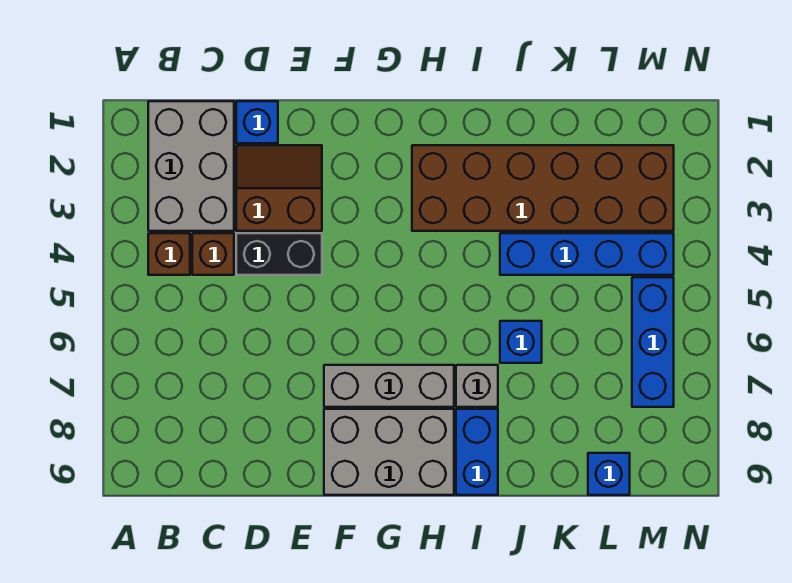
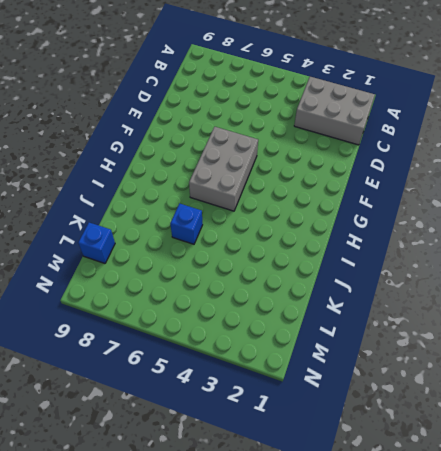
grey brick F5:H6 level 1 -> grey brick F8:H9 level 1
none -> brown brick B4 level 1
none -> brown brick C4 level 1
none -> blue brick D1 level 1

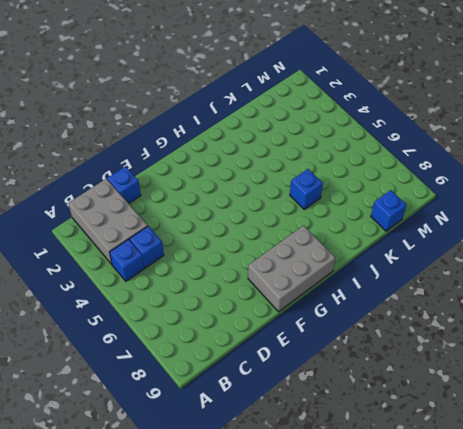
blue brick B4 level 1 -> brown brick B4 level 1
blue brick C4 level 1 -> brown brick C4 level 1
none -> brown slope D2:E3 level 1 top 3
none -> black brick D4:E4 level 1
none -> grey brick F7:H7 level 1

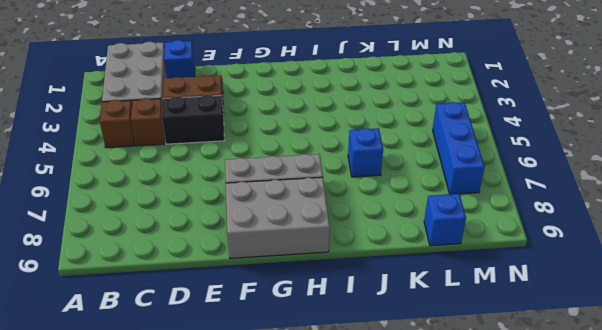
none -> brown brick H2:M3 level 1
none -> grey brick I7 level 1
none -> blue brick I8:I9 level 1

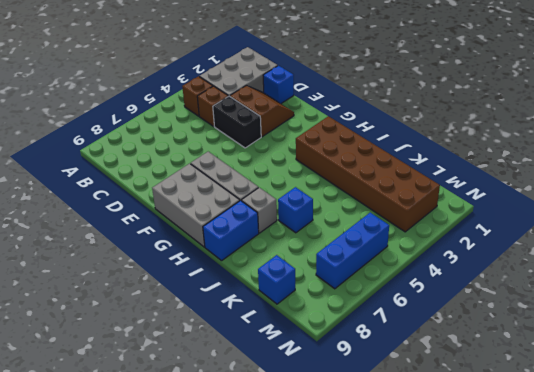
none -> blue brick J4:M4 level 1

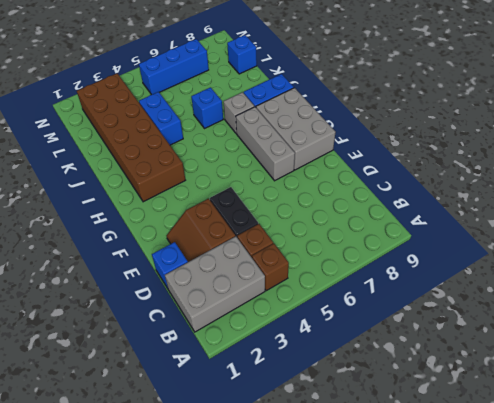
blue brick J4:K4 level 1 -> blue brick J4:M4 level 1

